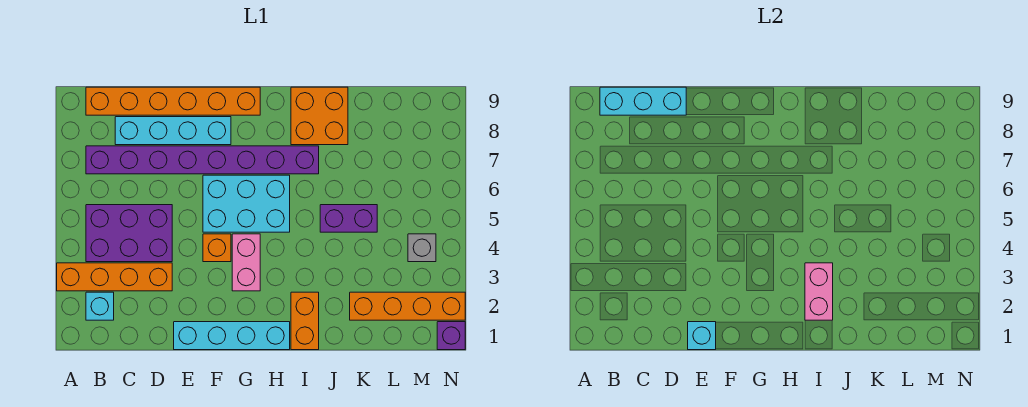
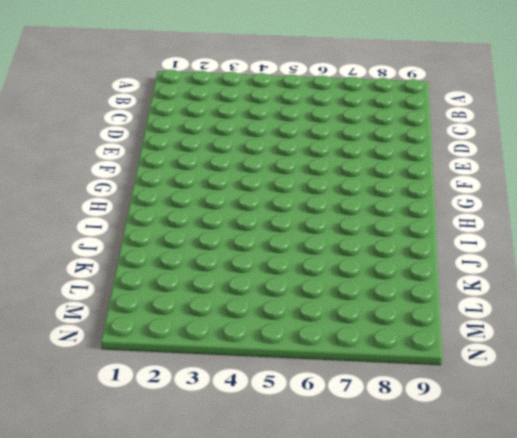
none -> orange brick A3:D3 level 1
none -> cyan brick B2 level 1
none -> purple brick B4:D5 level 1

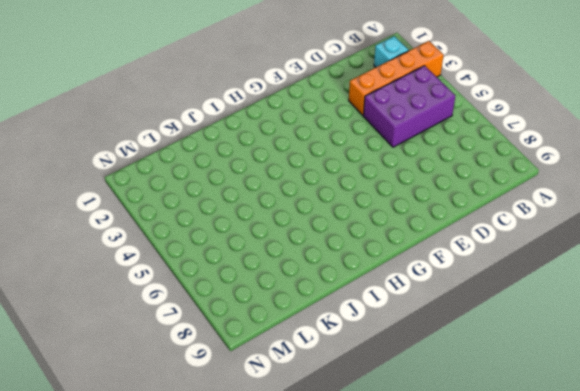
none -> purple brick B7:I7 level 1
none -> orange brick B9:G9 level 1
none -> cyan brick C8:F8 level 1

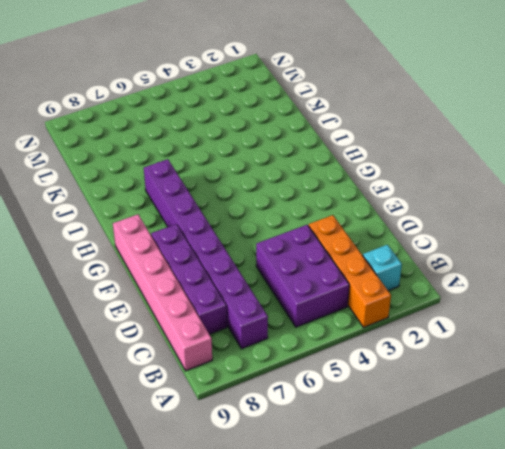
pink brick B9:G9 level 1 -> orange brick B9:G9 level 1
purple brick C8:F8 level 1 -> cyan brick C8:F8 level 1
none -> cyan brick E1:H1 level 1
none -> orange brick F4 level 1
none -> cyan brick F5:H6 level 1

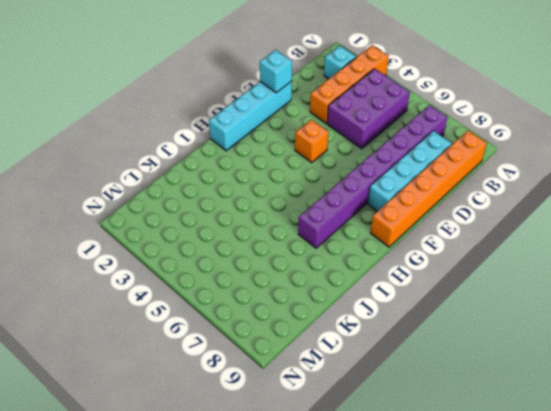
none -> cyan brick F5:H6 level 1
none -> pink brick G3:G4 level 1
none -> orange brick I1:I2 level 1

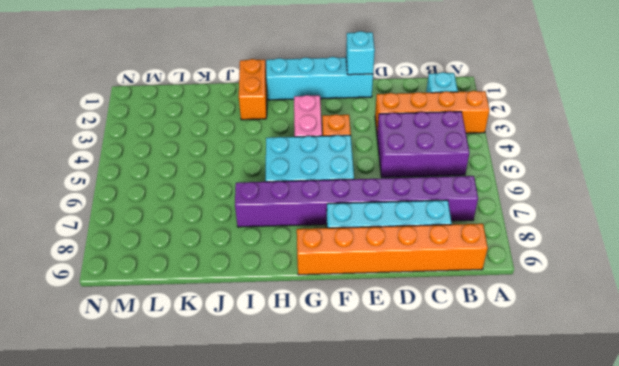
none -> orange brick I8:J9 level 1
none -> purple brick J5:K5 level 1
none -> orange brick K2:N2 level 1

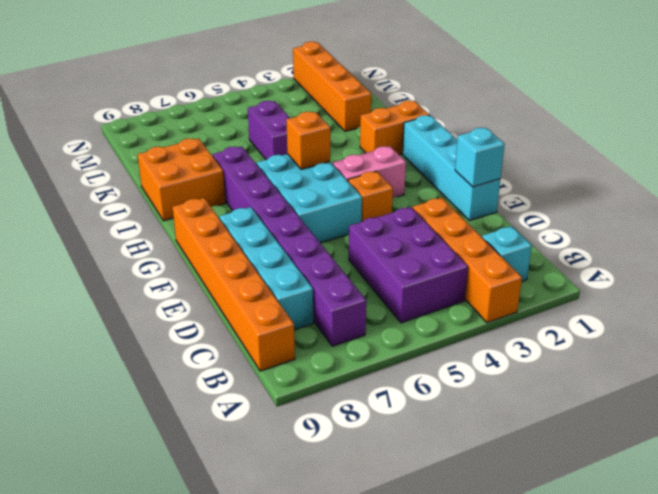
orange brick H5 level 2 -> none
none -> grey brick M4 level 1
none -> purple brick N1 level 1
none -> cyan brick B9:D9 level 2

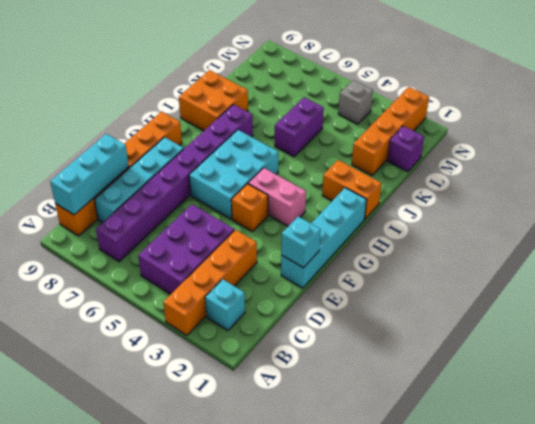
purple brick L1 level 1 -> purple brick N1 level 1
none -> pink brick I2:I3 level 2

